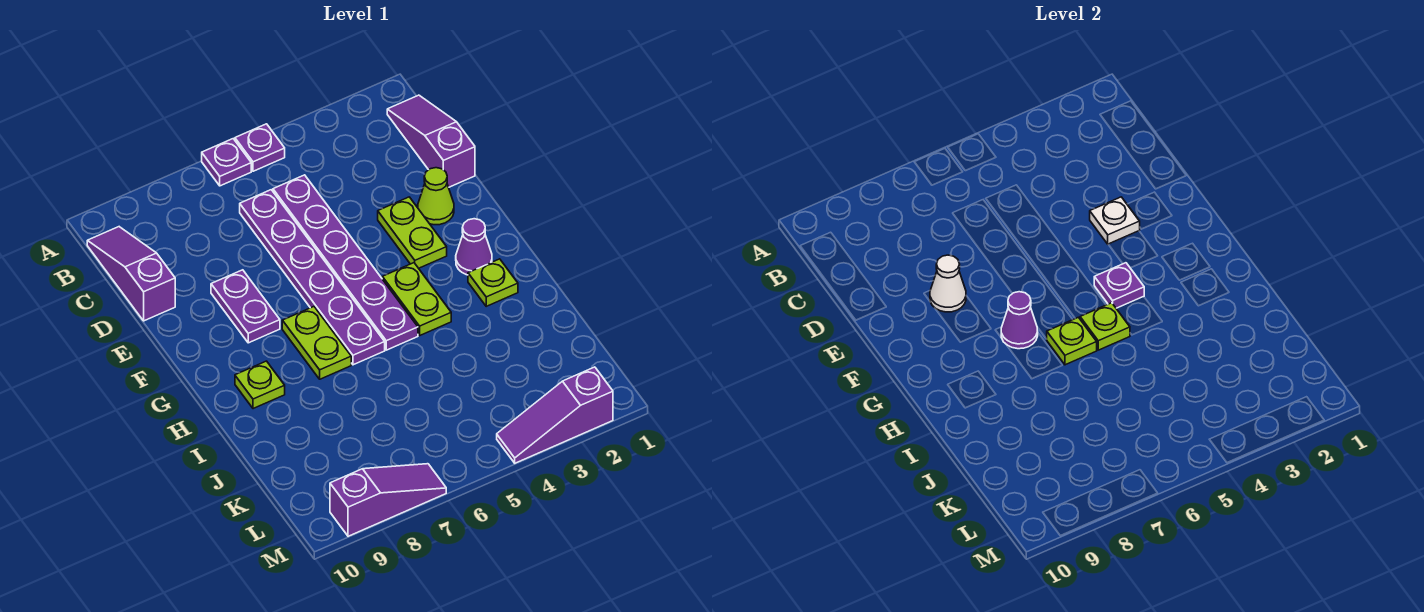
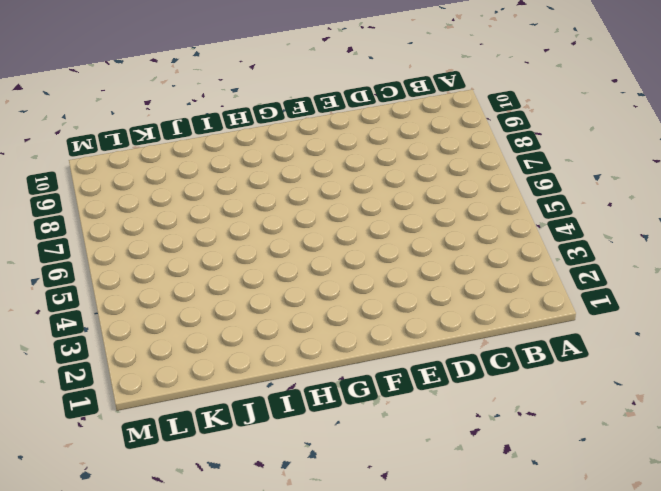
none -> purple plate A5 level 1
none -> purple plate A6 level 1
none -> purple slope B1:D1 level 1 top D

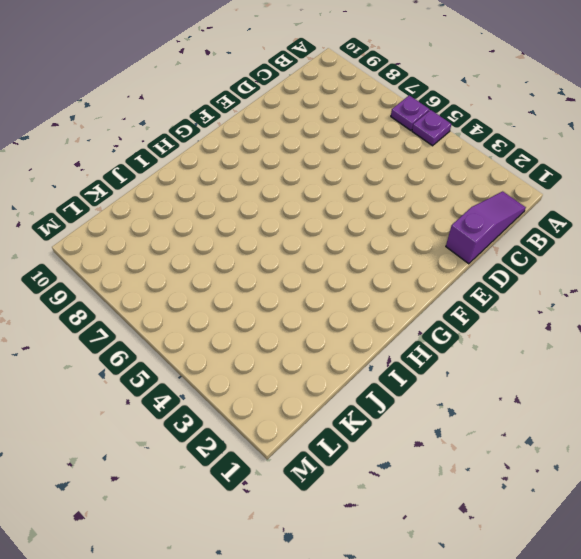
none -> purple slope B10:D10 level 1 top D
none -> purple plate C5:H5 level 1
none -> purple plate C6:H6 level 1

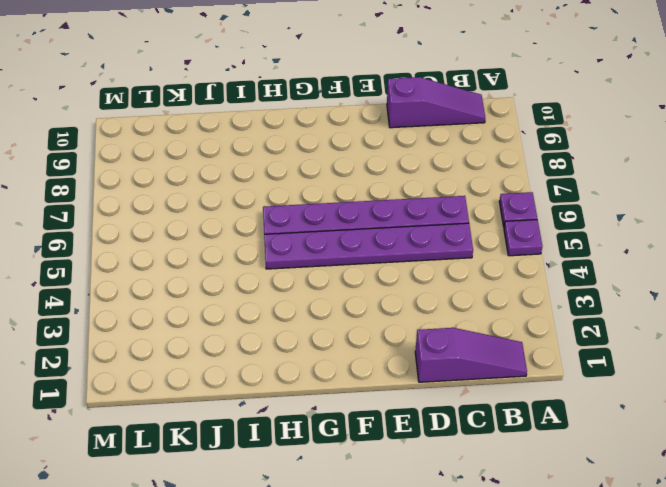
none -> lime cone E2 level 1
none -> lime plate E3:F3 level 1
none -> purple plate E8:F8 level 1

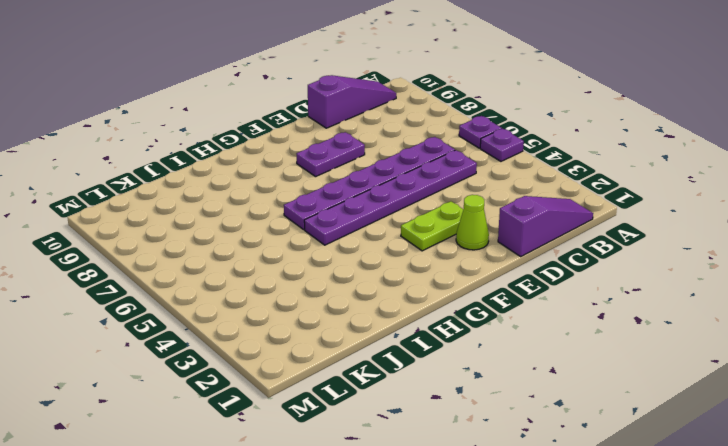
none -> purple cone G2 level 1
none -> lime plate G4:H4 level 1
none -> lime plate G7:H7 level 1

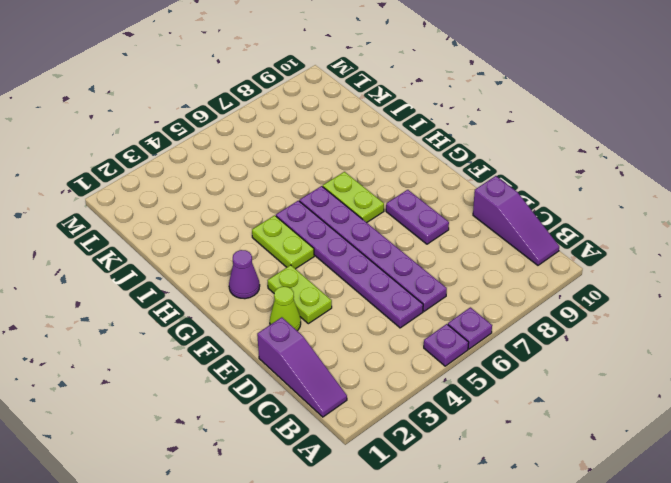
none -> lime plate H2 level 1
none -> lime plate H9 level 1
none -> purple slope M2:M4 level 1 top 2

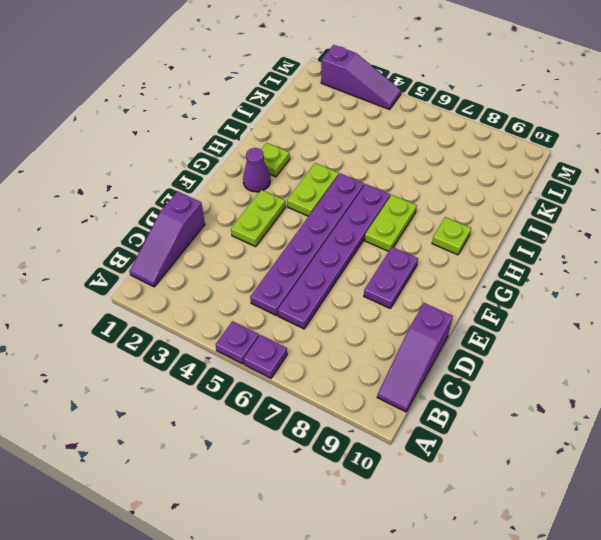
none -> lime cone E2 level 1
none -> purple slope M7:M9 level 1 top 9
none -> white plate E3 level 2

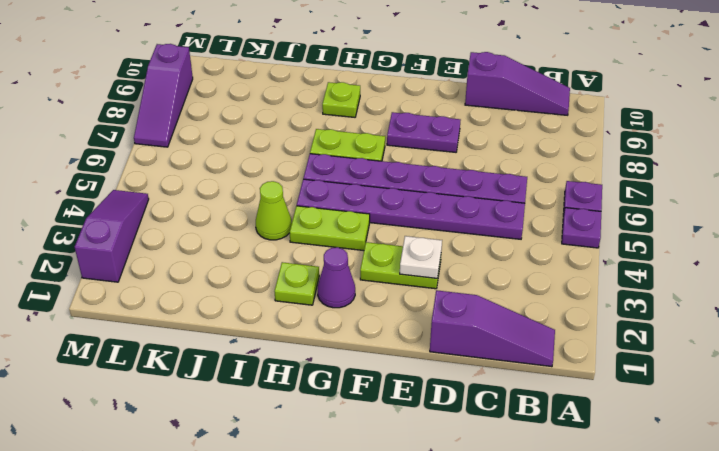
lime cone I4 level 1 -> lime cone E2 level 1
none -> white cone E8 level 2
none -> purple plate G4 level 2
none -> purple cone G7 level 2

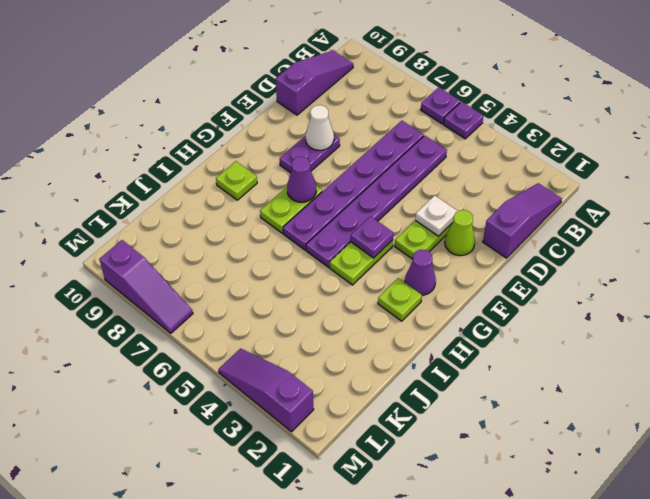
none -> lime plate H5 level 2
none -> lime plate H6 level 2

